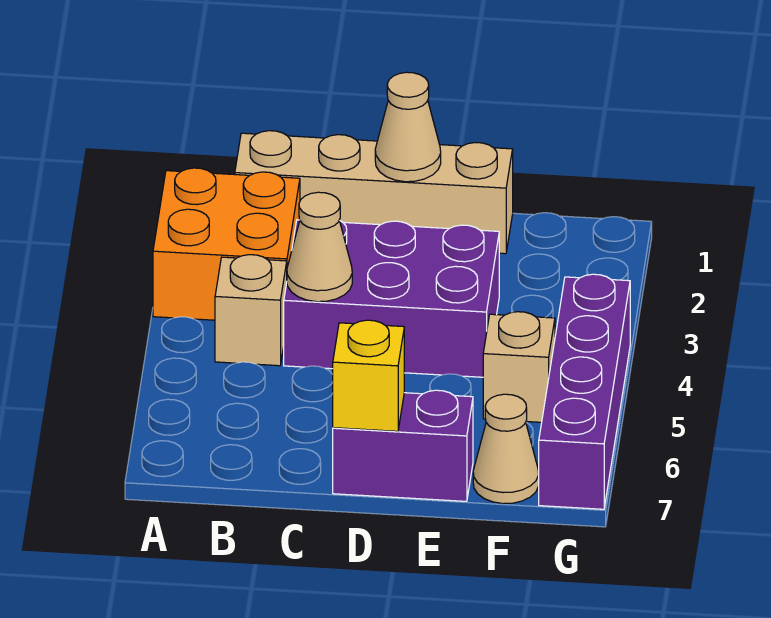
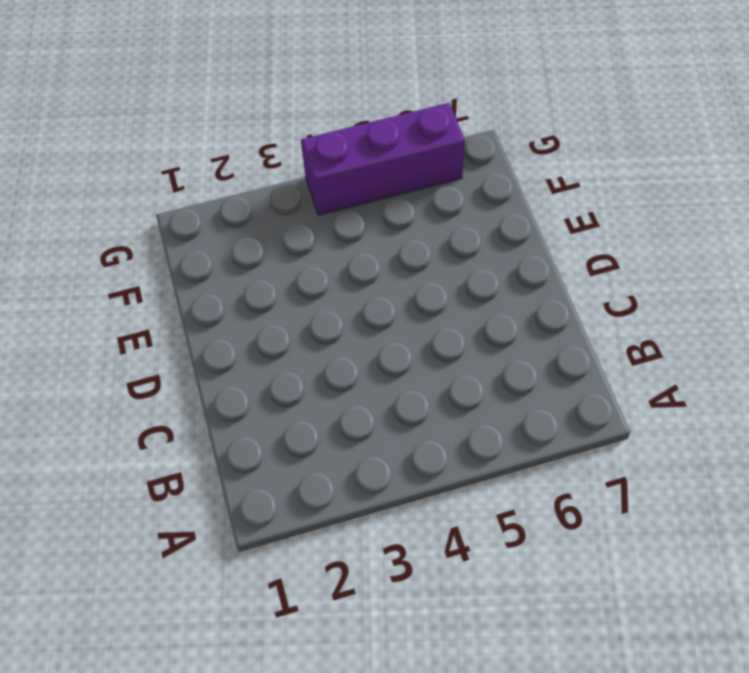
purple brick G4:G6 level 1 -> purple brick G4:G7 level 1
none -> orange brick A2:B3 level 1
none -> tan brick B1:E1 level 1

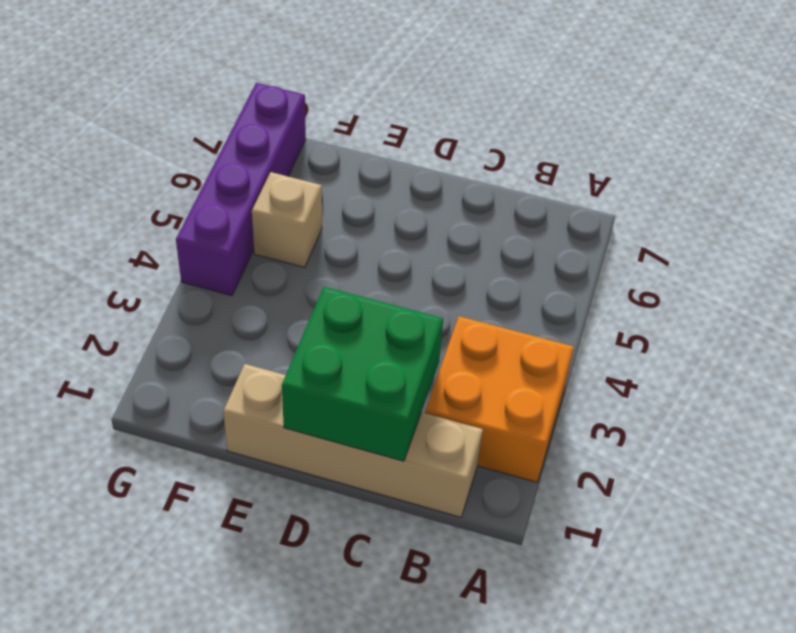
green brick C1:D2 level 2 -> tan cone D1 level 2
none -> tan brick B4 level 1
none -> purple brick C3:E4 level 1

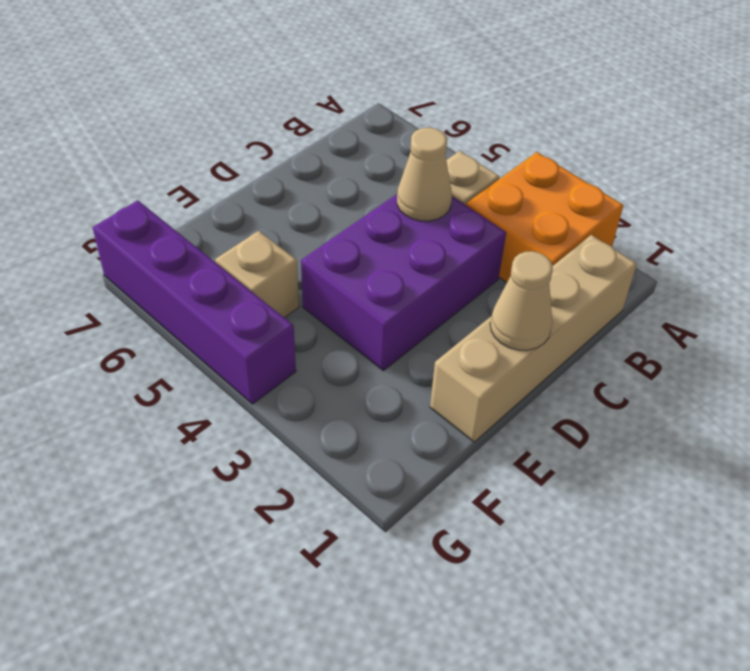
none -> purple brick D7:E7 level 1
none -> tan cone F7 level 1

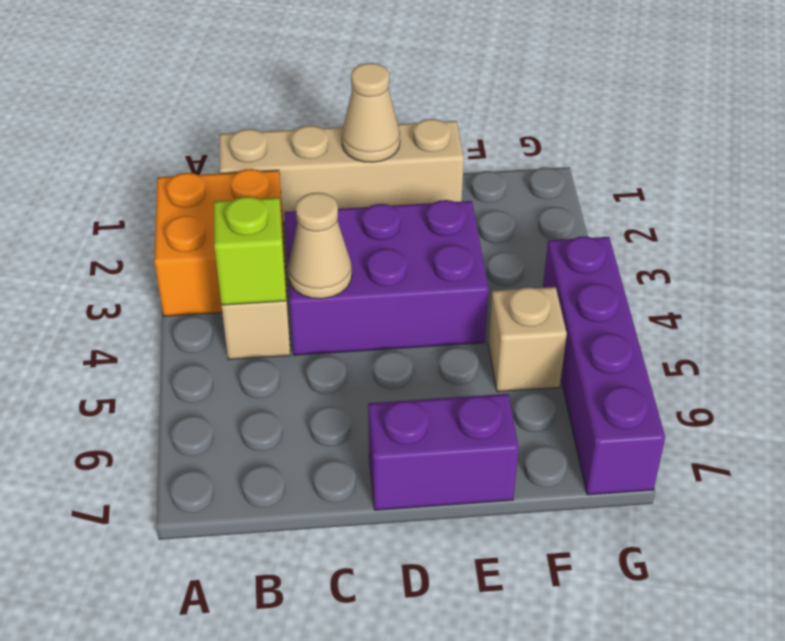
lime brick B4 level 2 -> none
none -> tan cone F7 level 1
none -> yellow brick D7 level 2

